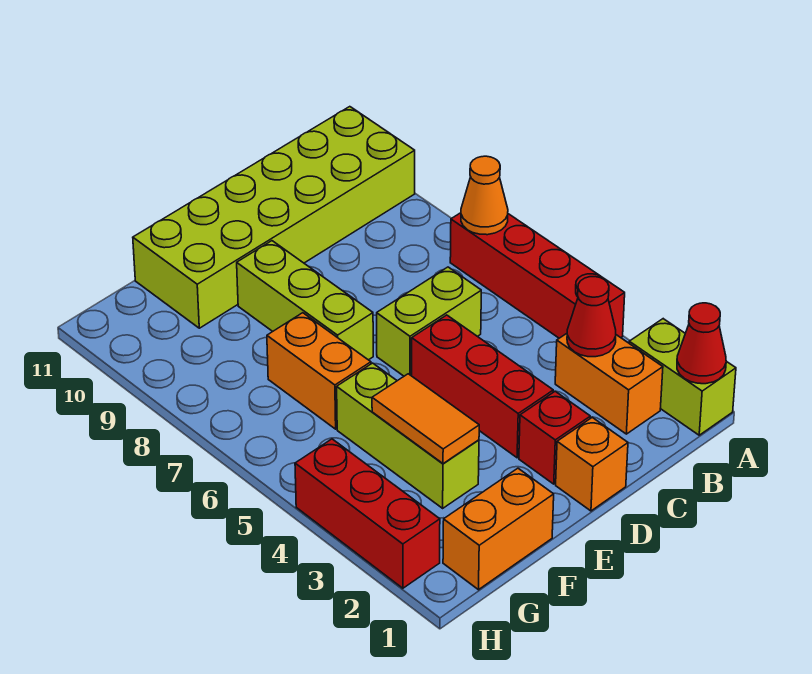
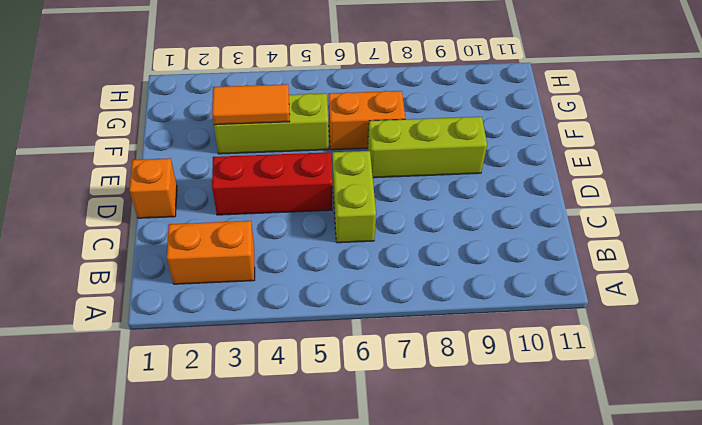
none -> lime brick A1:A2 level 1
none -> red brick A4:A7 level 1
none -> lime brick A10:F11 level 1

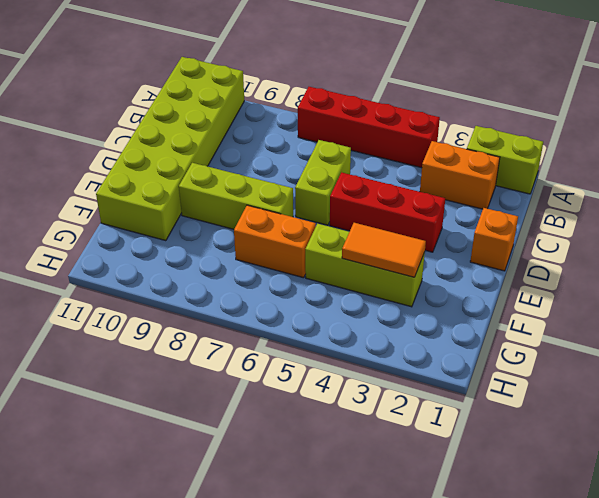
none -> red brick D2 level 1
none -> orange brick F1:G1 level 1
none -> red brick H2:H4 level 1

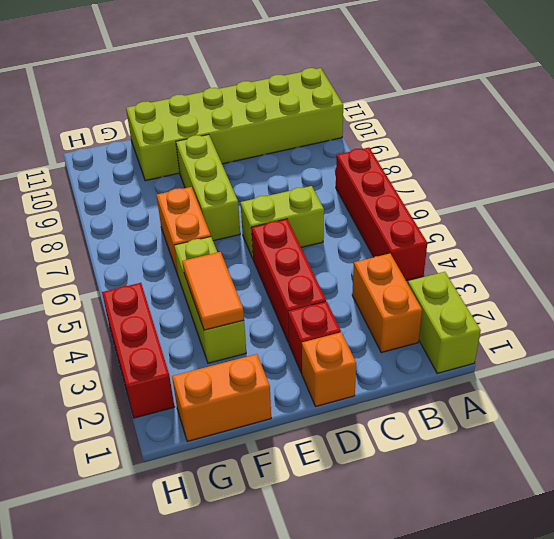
none -> red cone A1 level 2
none -> orange cone A7 level 2
none -> red cone B3 level 2

